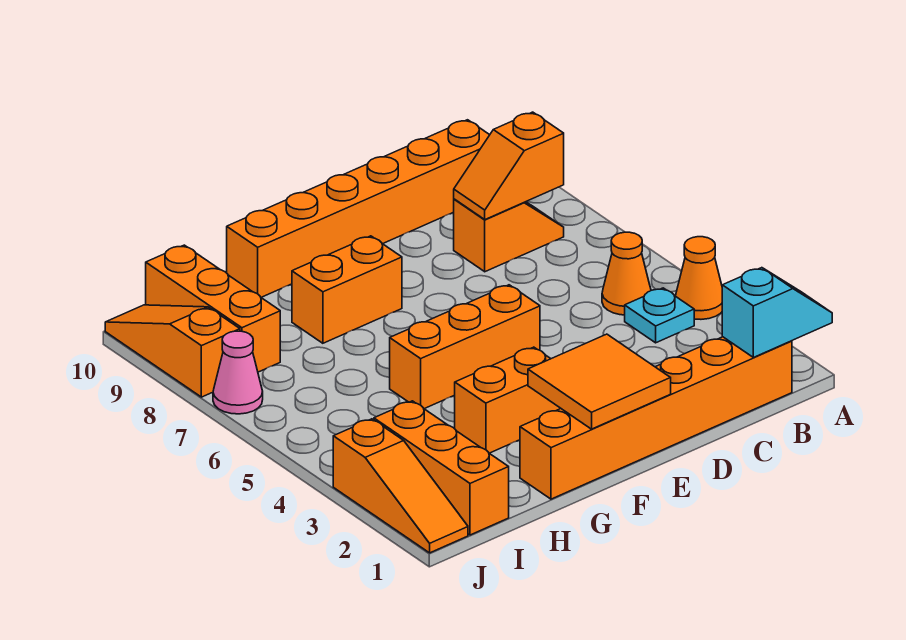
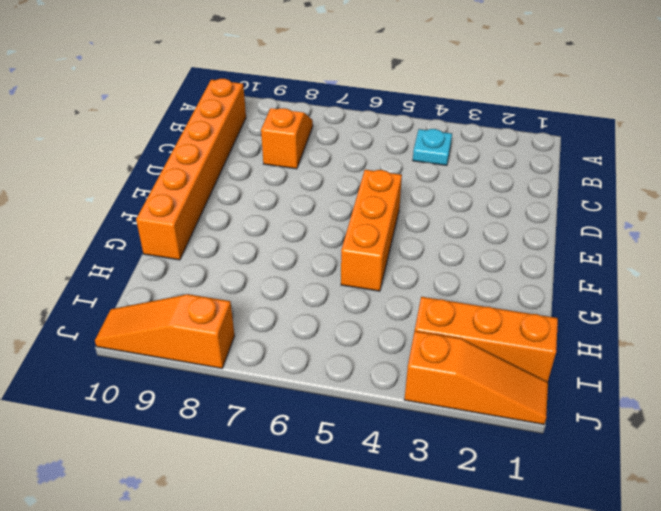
none -> orange cone A4 level 1
none -> orange brick B1:G1 level 1
none -> orange cone B5 level 1

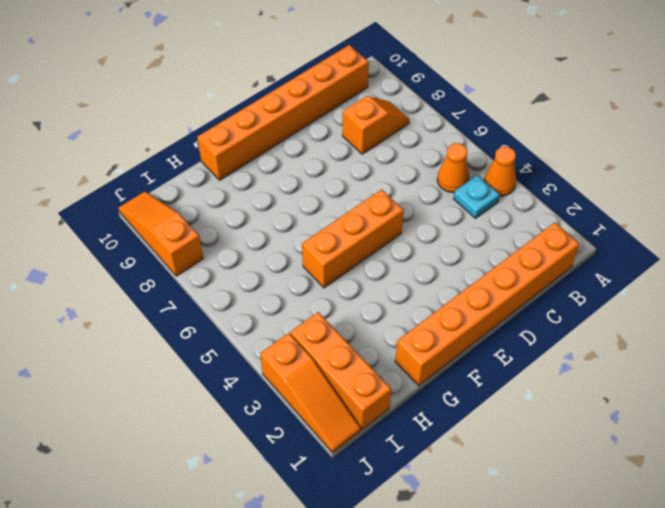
none -> orange brick F3:G3 level 1
none -> orange brick F8:G8 level 1
none -> orange brick I8:I10 level 1

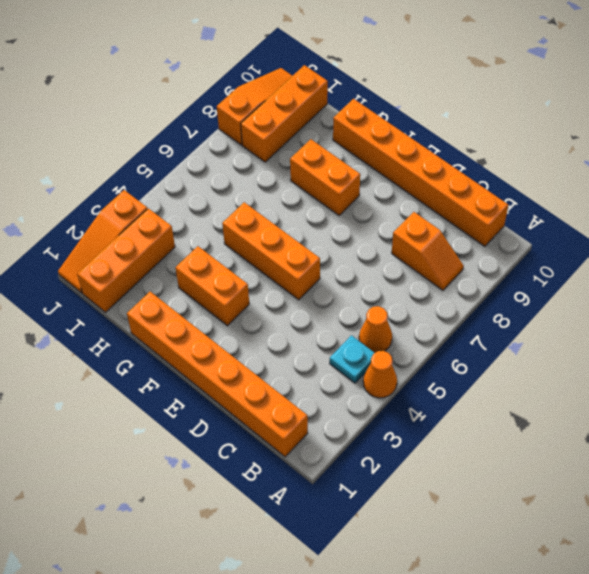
none -> pink cone J7 level 1
none -> cyan slope A1:B1 level 2 top B
none -> orange slope B8:C8 level 2 top B

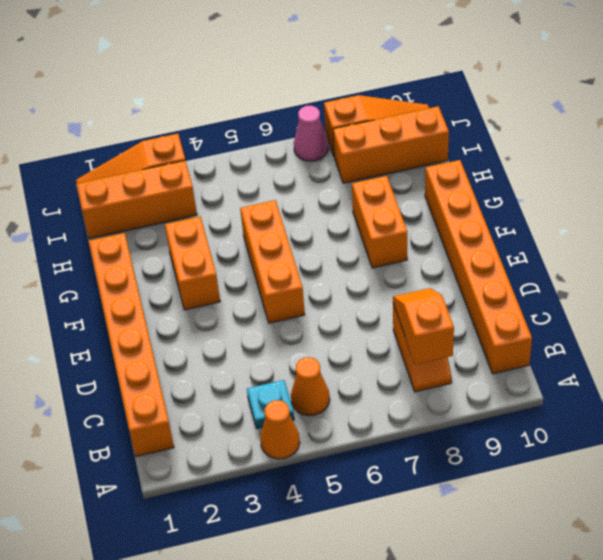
none -> cyan slope A1:B1 level 2 top B
none -> orange tile E1:F2 level 2

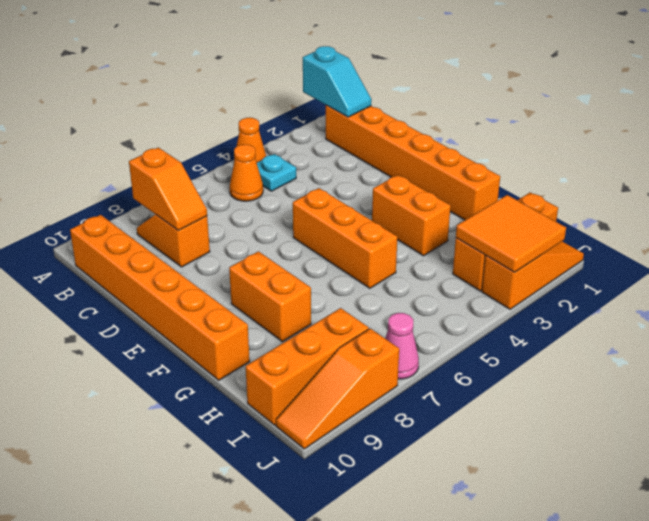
cyan slope A1:B1 level 2 top A -> cyan slope A1:B1 level 2 top B
orange tile I2:J3 level 2 -> orange tile E1:F2 level 2

